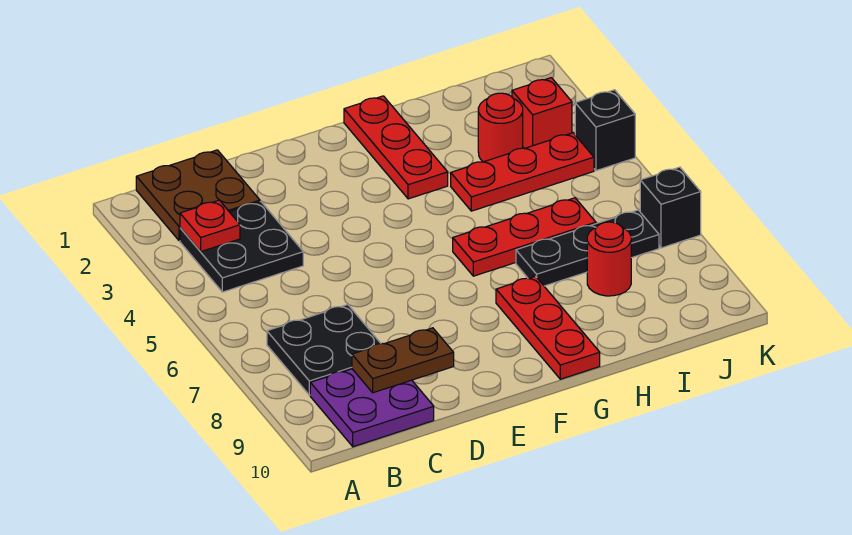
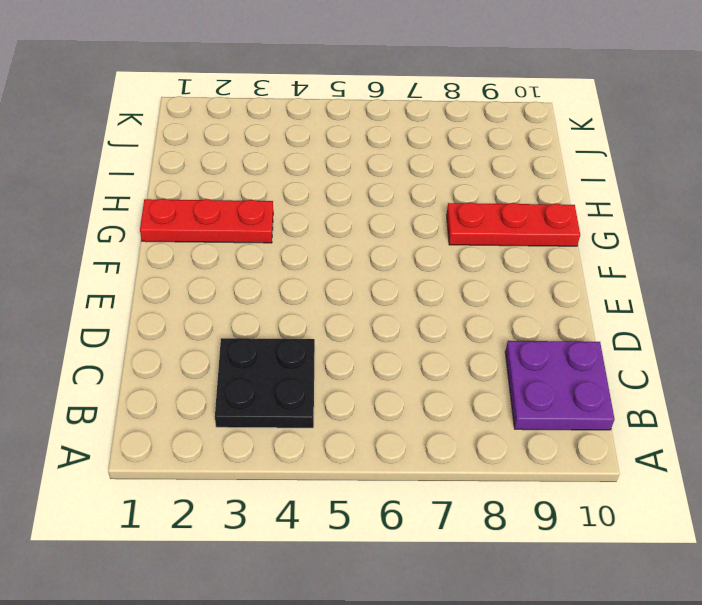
none -> brown plate B1:C2 level 1
none -> black plate B7:C8 level 1
none -> red plate G6:I6 level 1

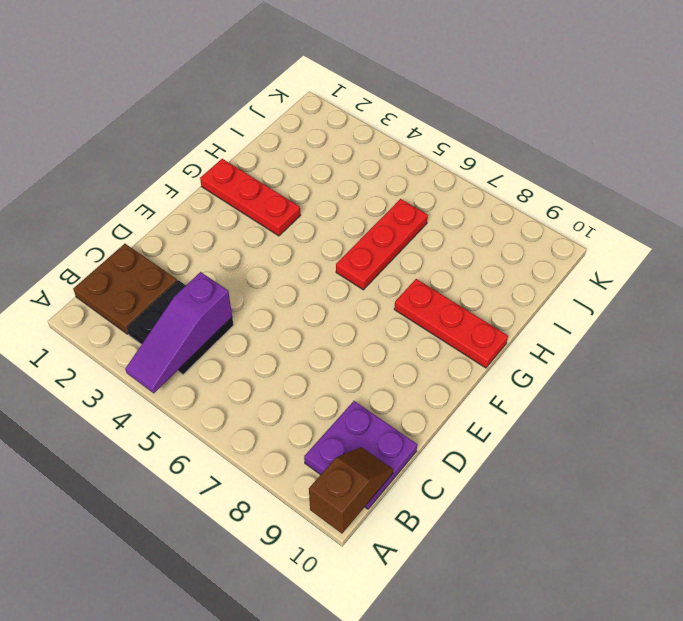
purple slope A4:C4 level 2 top C -> none
brown slope A10:B10 level 2 top A -> none
none -> black plate B7:C8 level 1
none -> red plate H4:J4 level 1
none -> black plate H7:J7 level 1

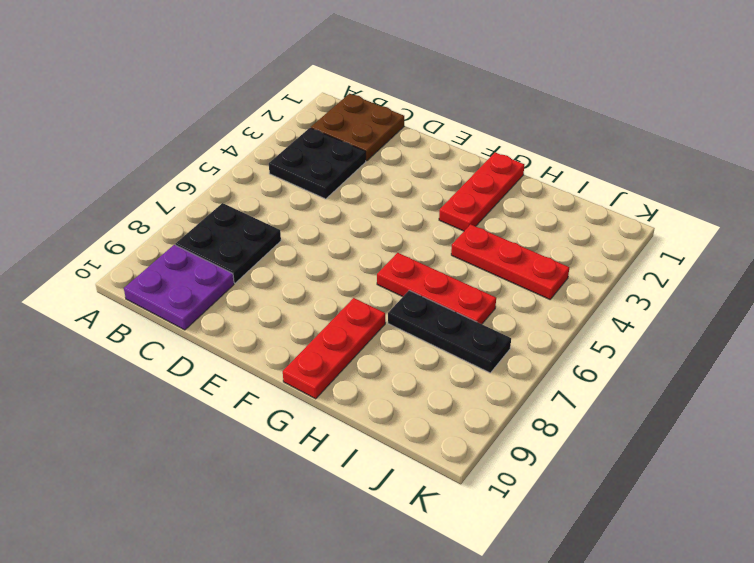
none -> red round brick I3 level 1
none -> red round brick I8 level 1
none -> red brick J3 level 1

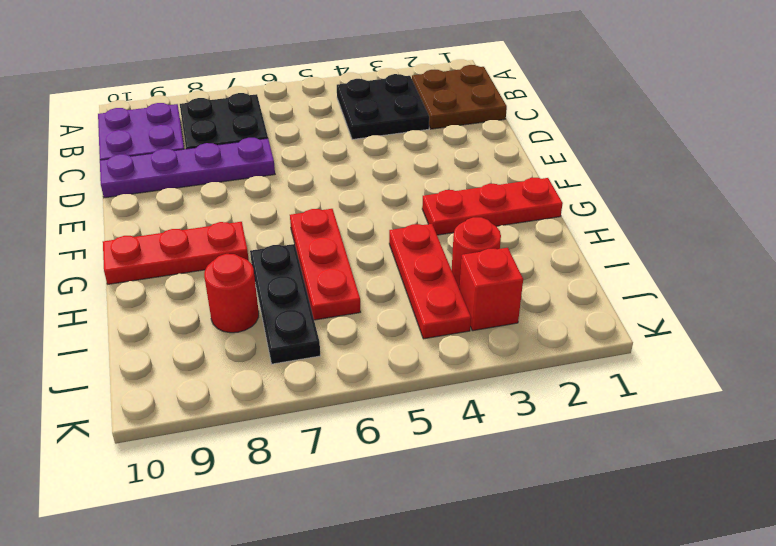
purple plate D7:D10 level 1 -> none
none -> black brick K4 level 1
none -> black brick K7 level 1
none -> red plate B3 level 2

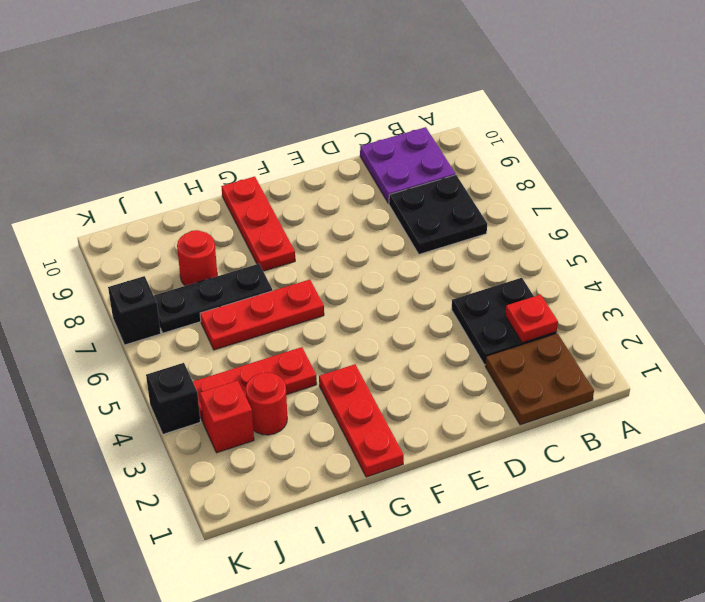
none -> brown plate C9:D9 level 2

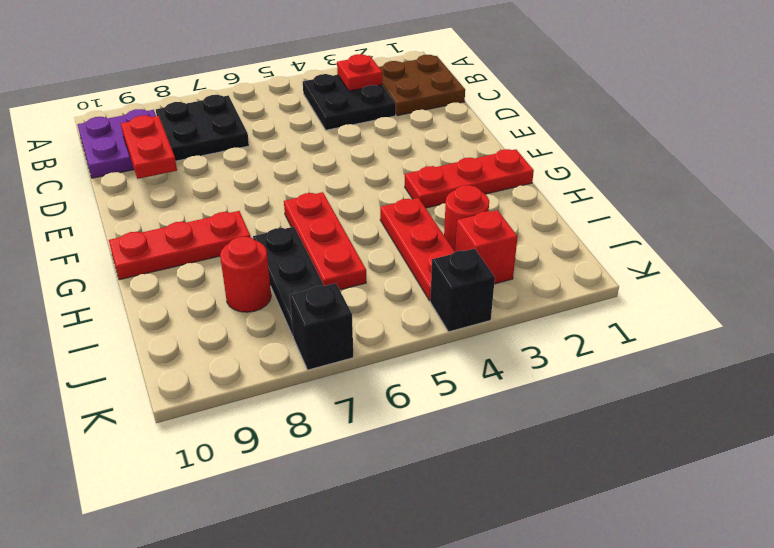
red plate C9:D9 level 2 -> brown plate C9:D9 level 2

